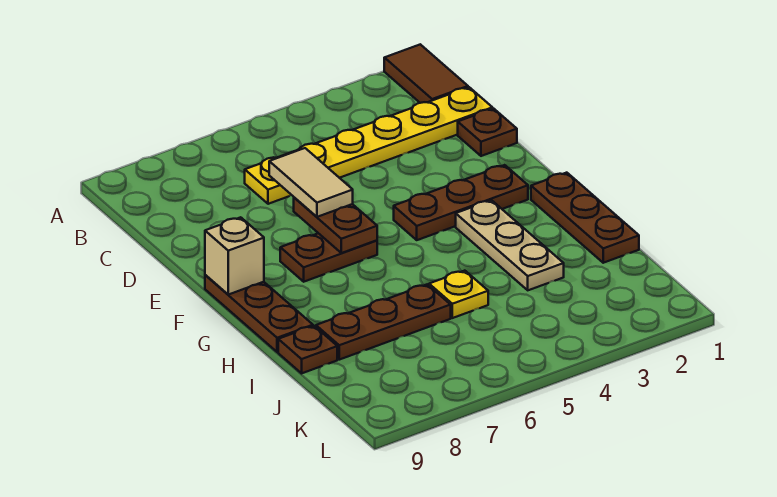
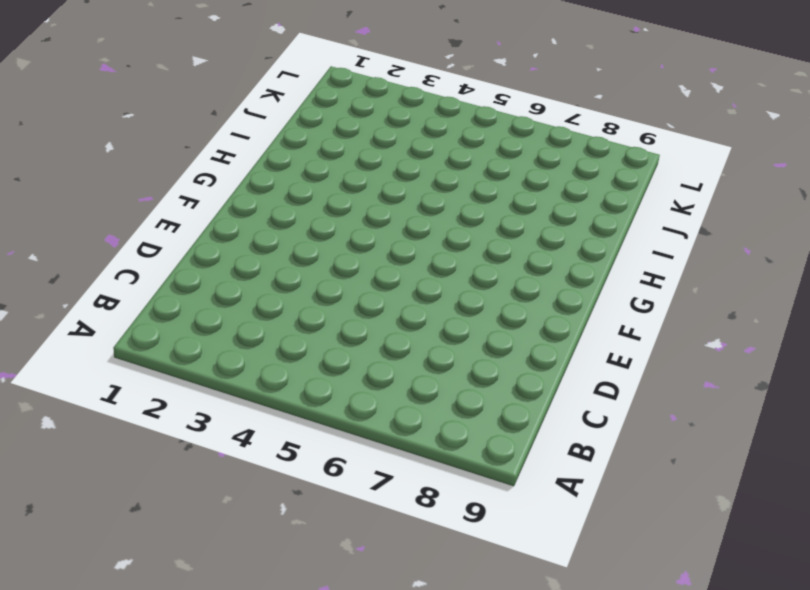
none -> brown tile A1:B1 level 1
none -> yellow plate C1:C6 level 1
none -> brown plate D1 level 1

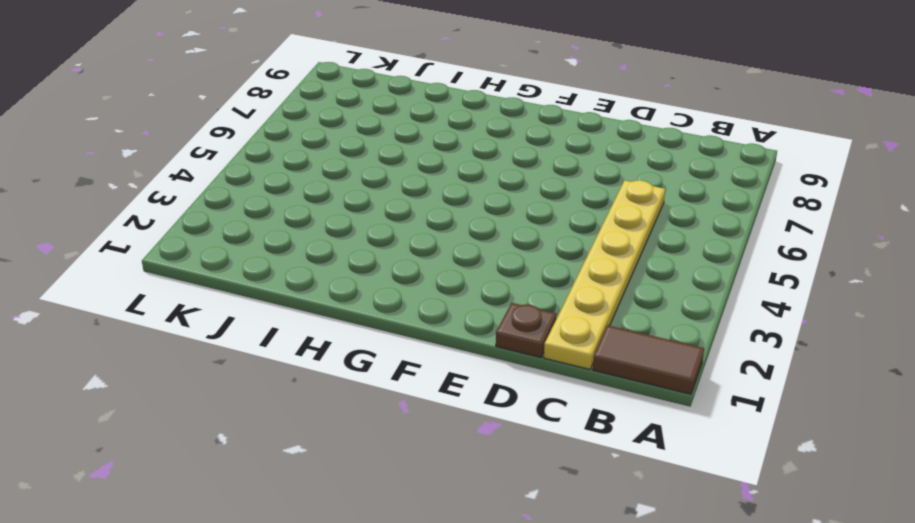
none -> brown plate F2:F4 level 1
none -> brown plate F6:F7 level 1
none -> brown plate F9:H9 level 1

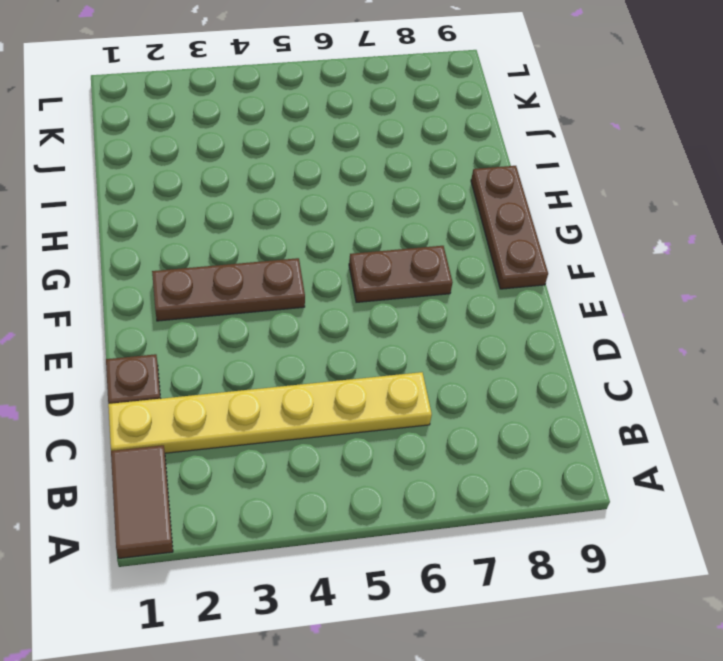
none -> brown plate G1:I1 level 1
none -> tan plate G3:I3 level 1
none -> yellow plate I5 level 1

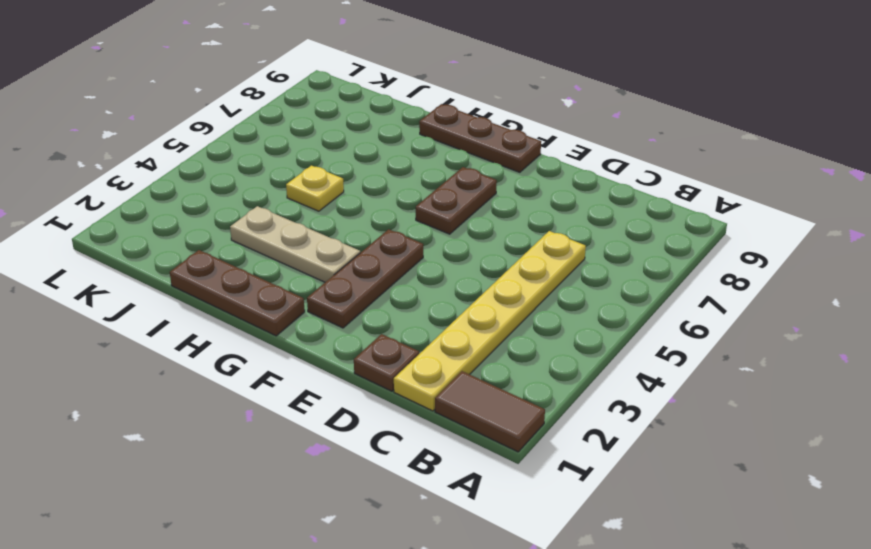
none -> brown plate I6:I8 level 1
none -> brown plate I9 level 1
none -> brown plate E6:F6 level 2

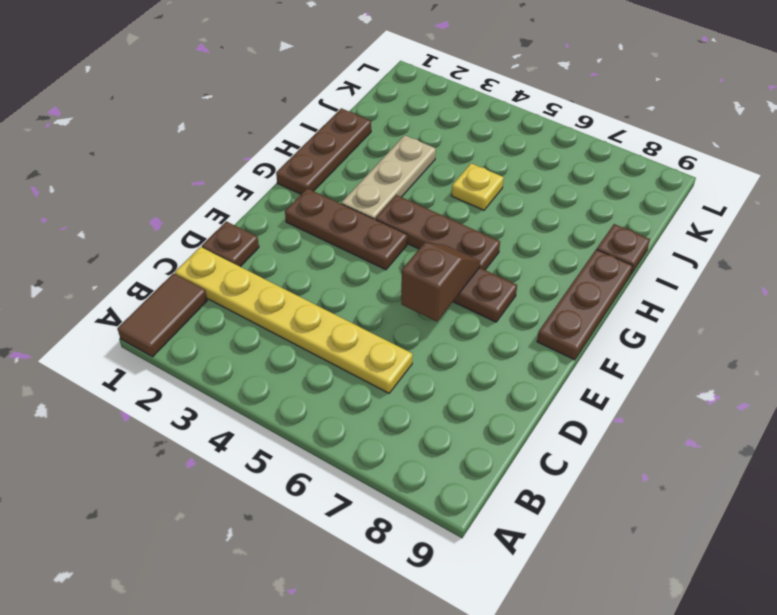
brown slope E6:F6 level 2 top E -> brown plate E6:F6 level 2
brown plate G4:G6 level 1 -> brown plate I6:I8 level 1
none -> tan brick F9 level 2
none -> tan tile D6:E6 level 3

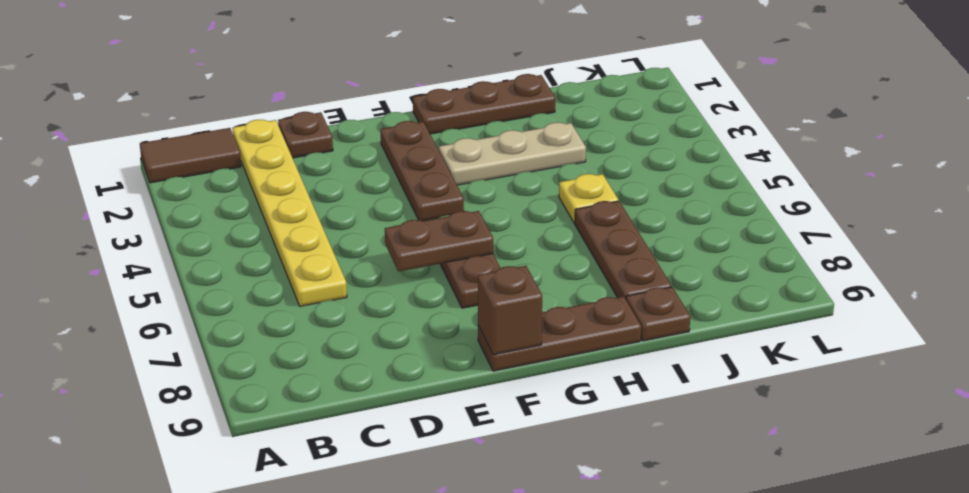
brown brick F9 level 2 -> tan brick F9 level 2
none -> tan tile D6:E6 level 3

